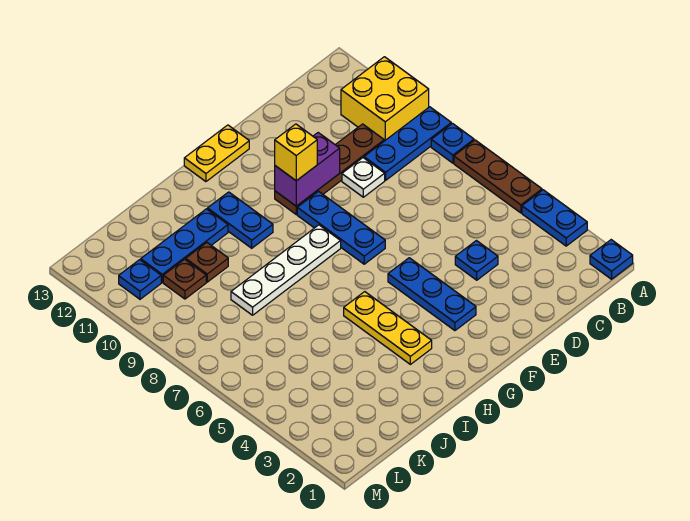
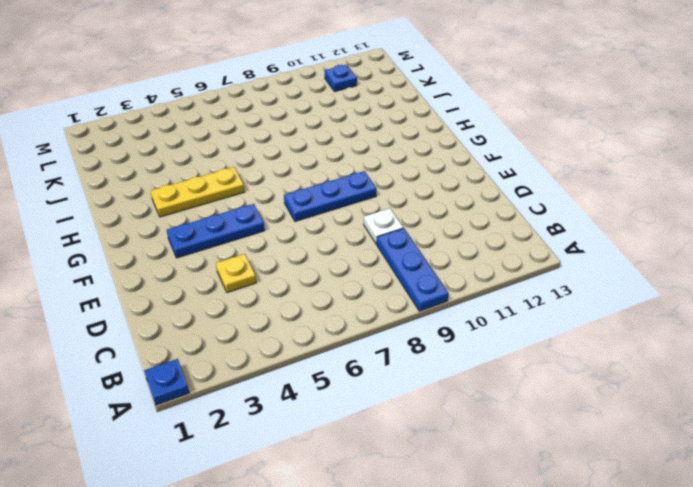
yellow plate D4 level 1 -> blue plate D4 level 1
none -> blue plate A3:A4 level 1
none -> brown plate A5:A7 level 1
none -> blue plate A8 level 1

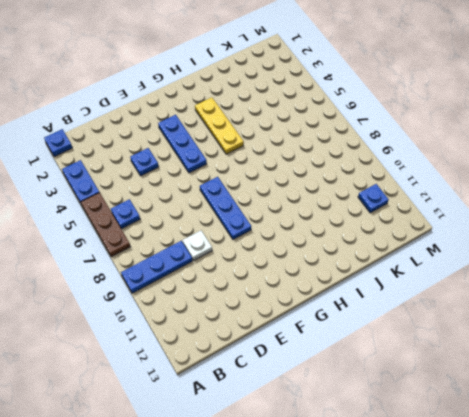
blue plate B6 level 1 -> blue plate A8 level 1
none -> yellow brick A10:B11 level 1
none -> brown plate C10:F10 level 1
none -> yellow plate F13:G13 level 1

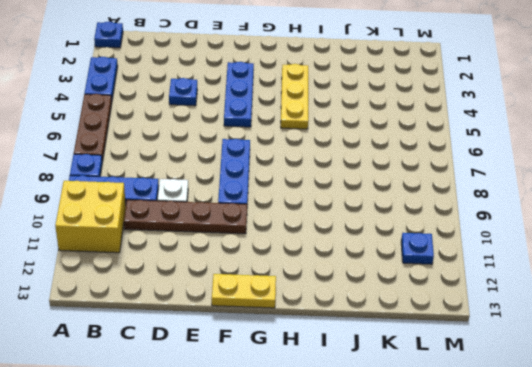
none -> white plate G8:J8 level 1
none -> blue plate H10:H11 level 1
none -> blue plate I11:K11 level 1

